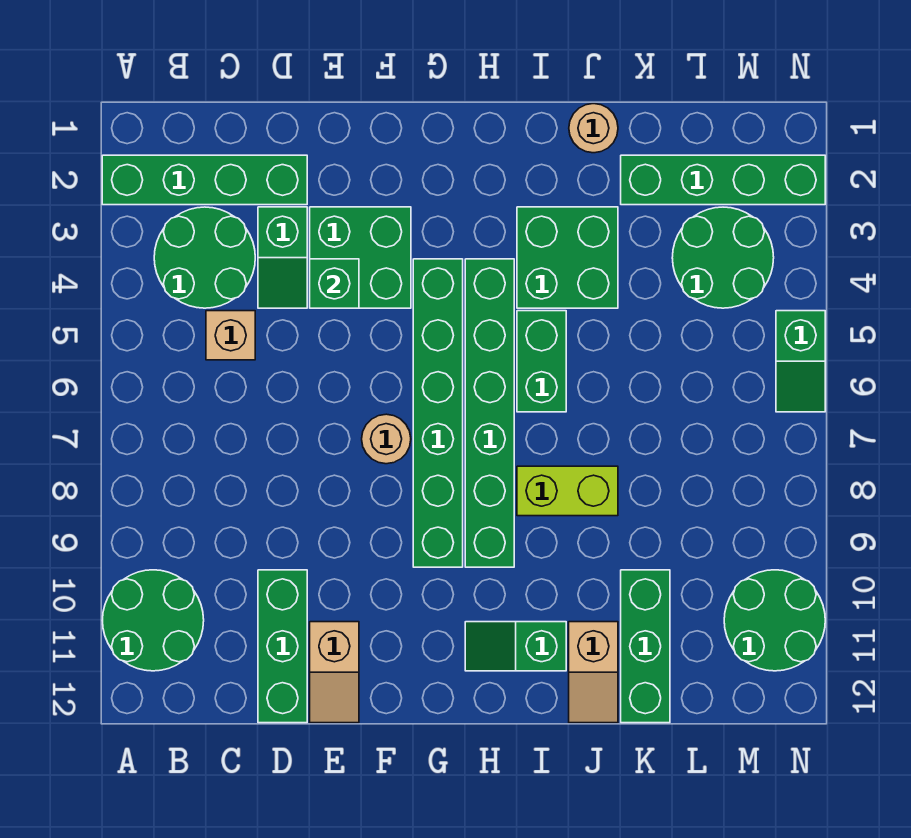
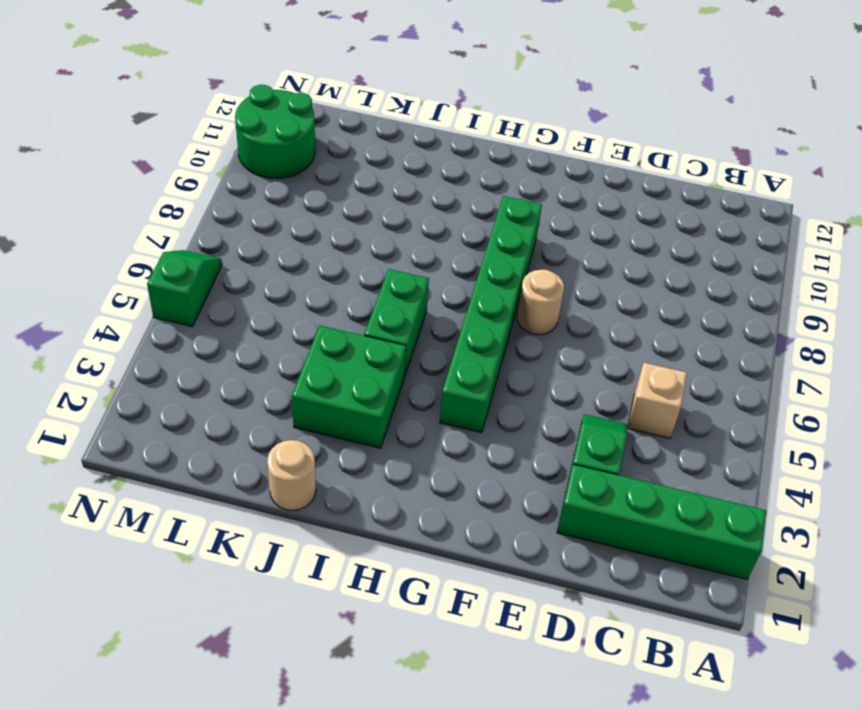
none -> green round brick A10:B11 level 1
none -> green round brick B3:C4 level 1
none -> green brick D10:D12 level 1

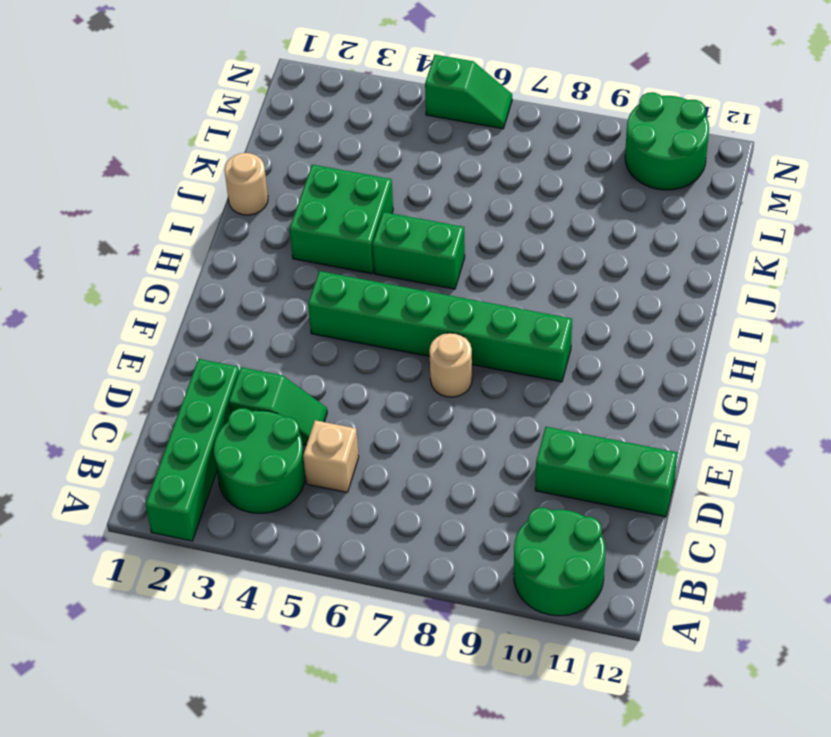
none -> green brick E3:F4 level 1
none -> tan slope E11:E12 level 1 top 11
none -> green brick H4:H9 level 1

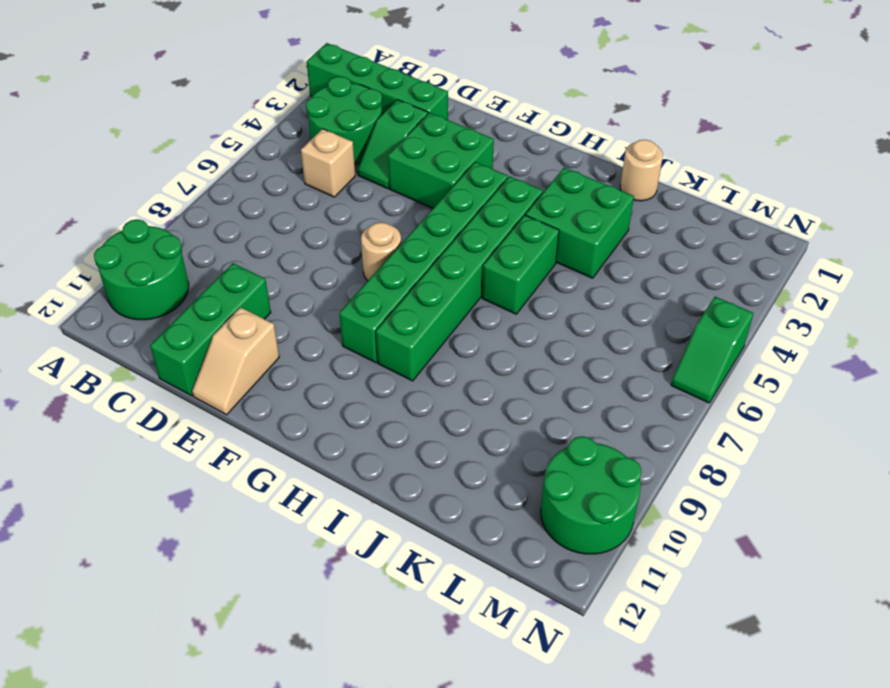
none -> green slope H11:I11 level 1 top I
none -> lime brick I8:J8 level 1
none -> tan slope J11:J12 level 1 top 11

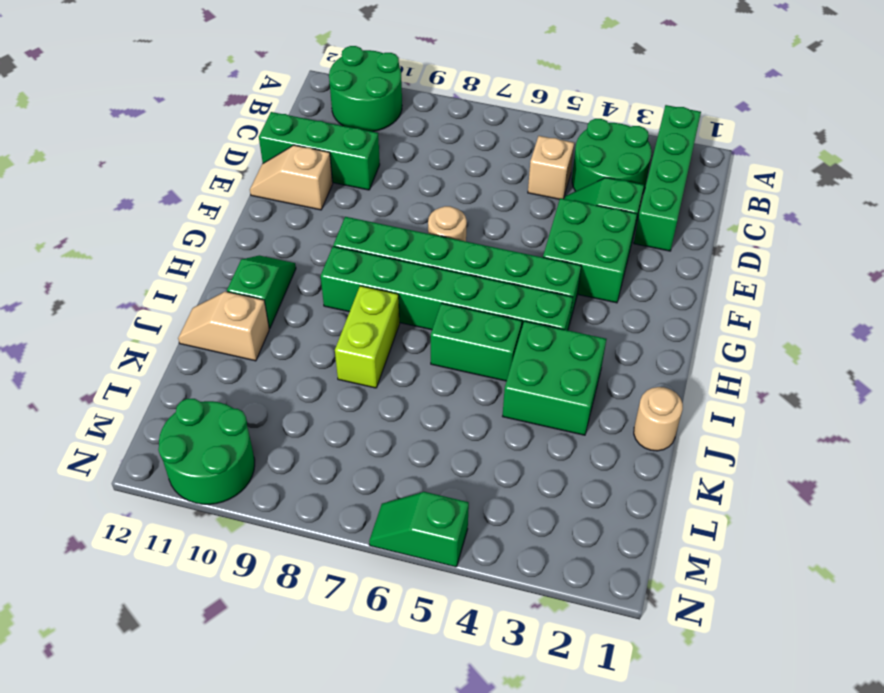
none -> green brick K2:N2 level 1
none -> green brick K10:K12 level 1
none -> green round brick L3:M4 level 1

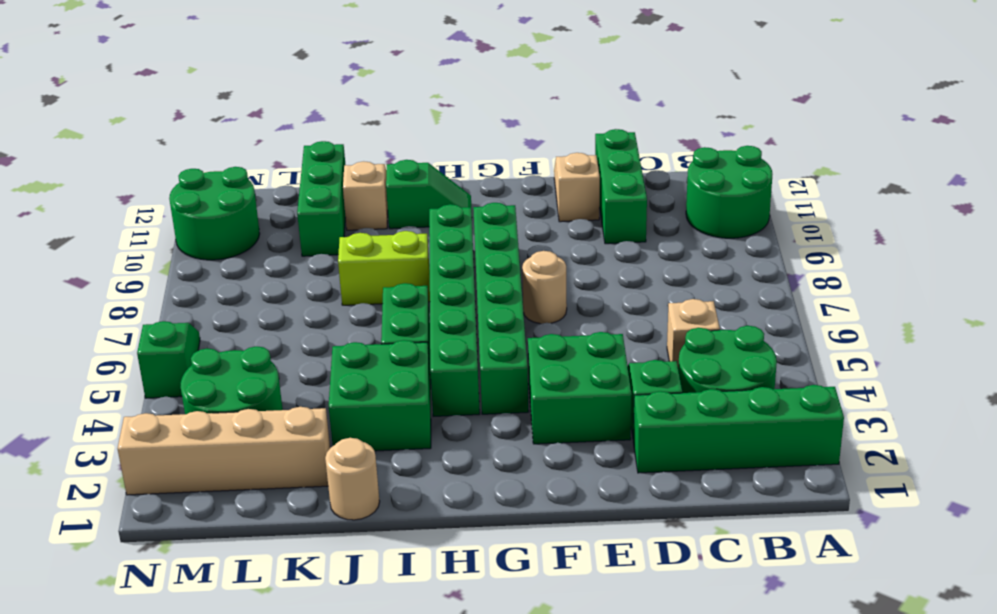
tan brick K2:N2 level 1 -> green brick K2:N2 level 1
none -> green brick E4 level 2

